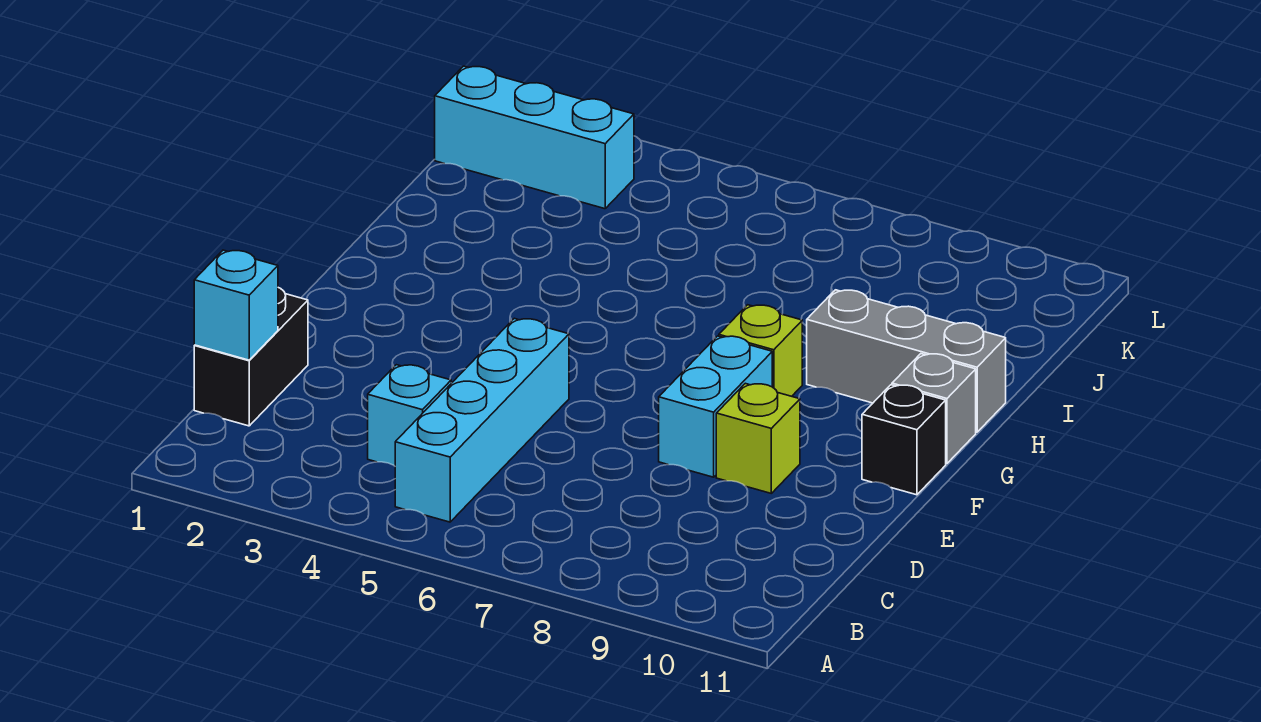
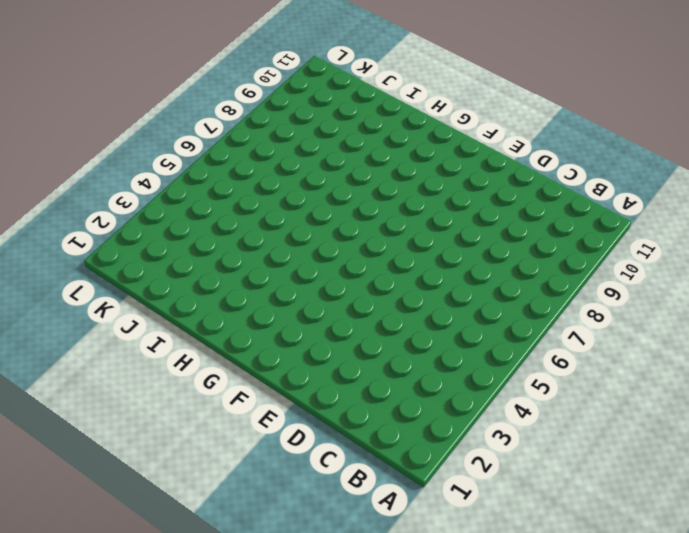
none -> cyan brick B5:E5 level 1
none -> black brick C1:D1 level 1

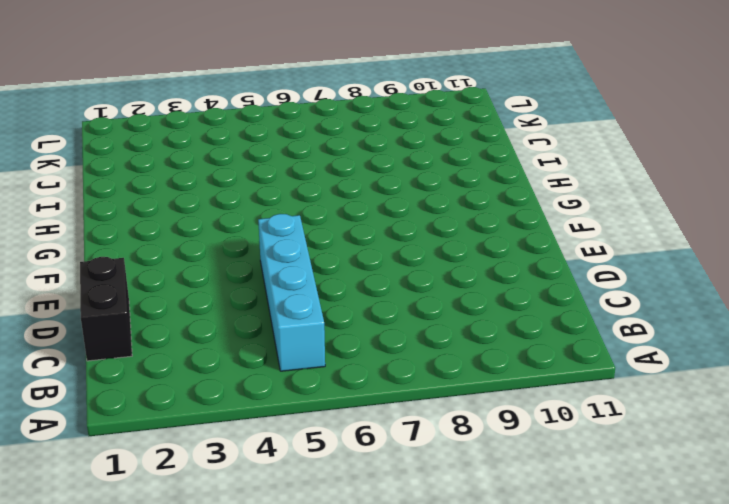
none -> cyan brick C4 level 1
none -> cyan brick E8:F8 level 1

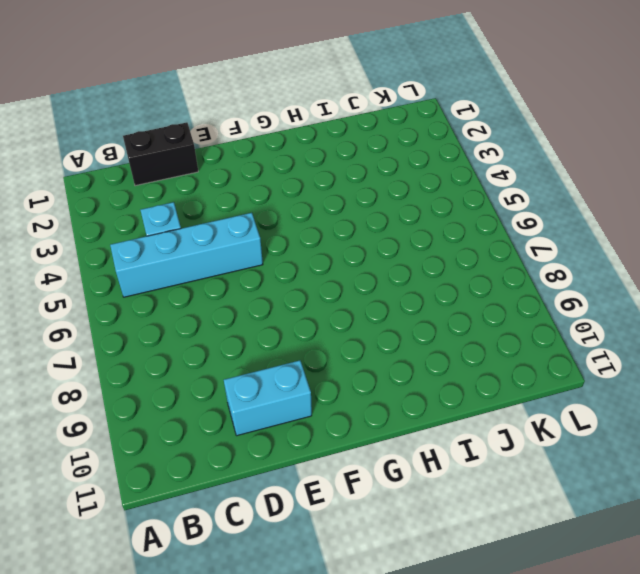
cyan brick D10:E10 level 1 -> cyan brick E8:F8 level 1
none -> lime brick E9 level 1
none -> black brick F11 level 1

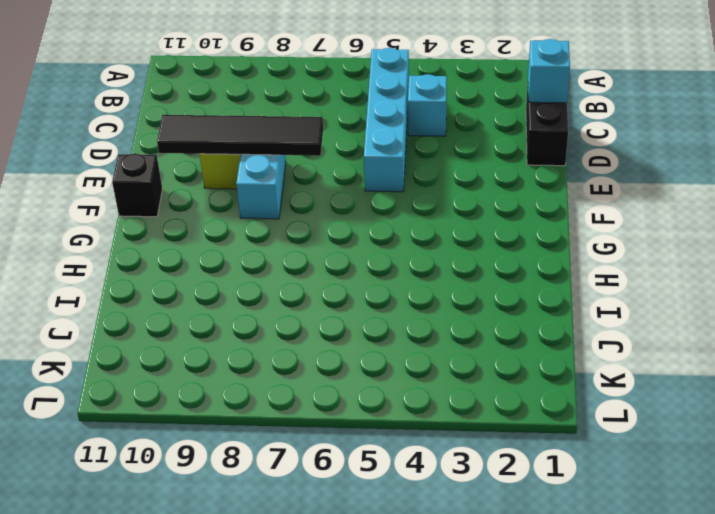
black tile E7:E10 level 2 -> none
none -> lime brick G8 level 1
none -> grey brick G11 level 1

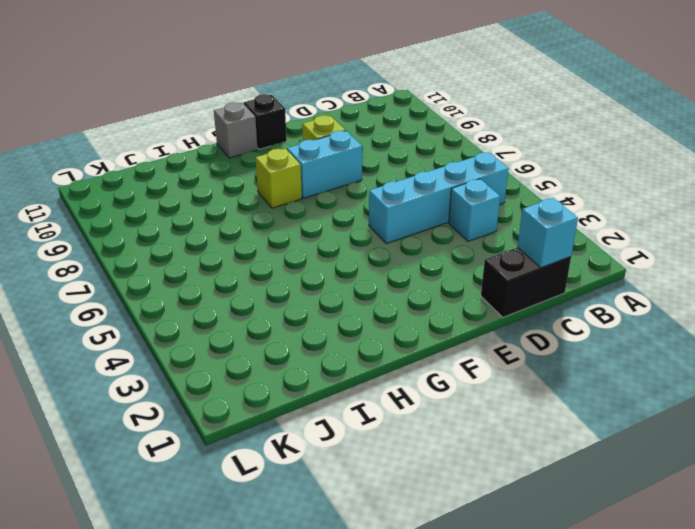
none -> grey brick H9:H11 level 1
none -> cyan brick K1:K3 level 1

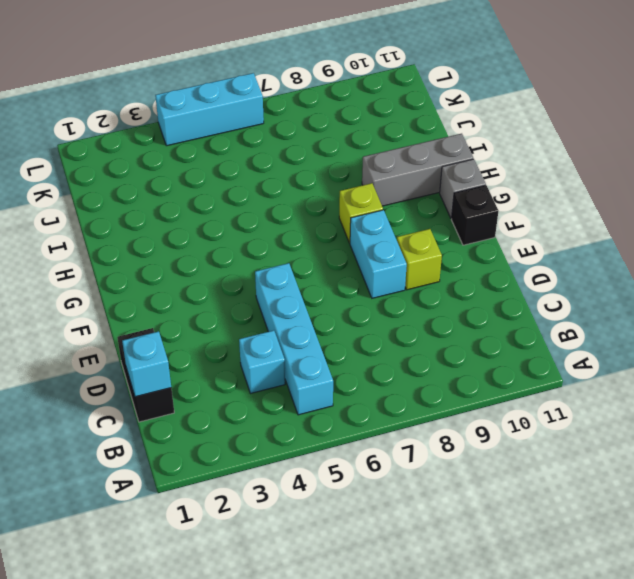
cyan brick L4:L6 level 1 -> cyan brick K1:K3 level 1

